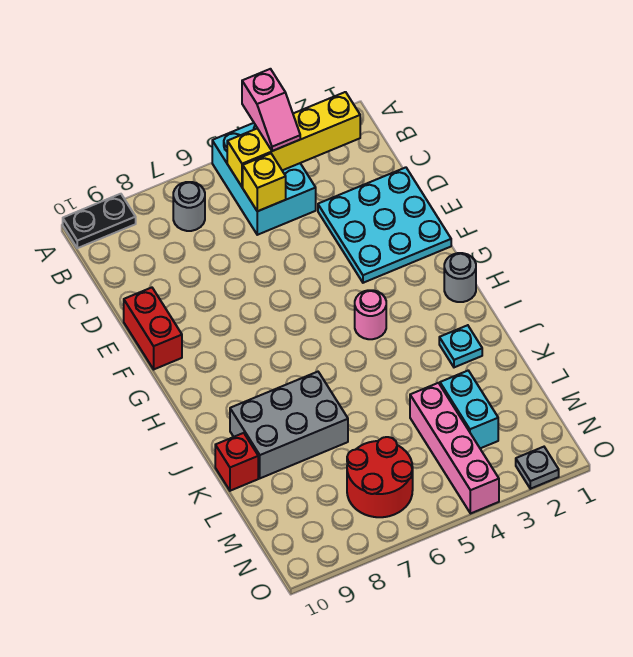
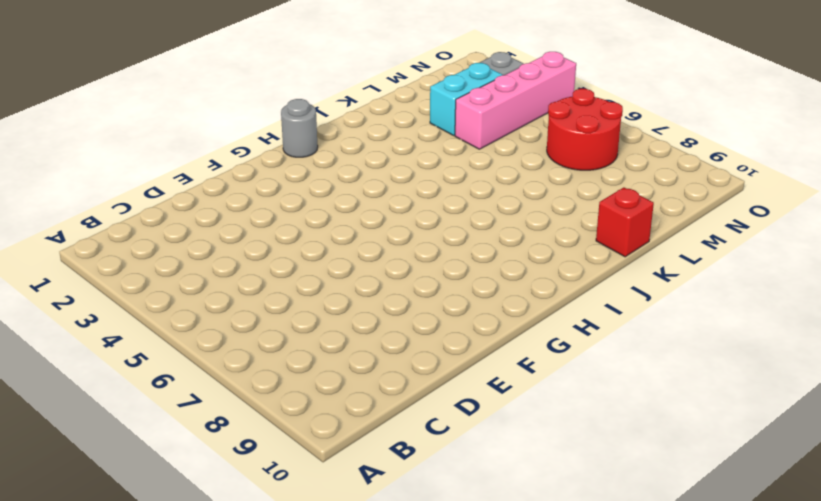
none -> cyan brick A4:C5 level 1
none -> black plate A9:A10 level 1
none -> grey round brick B7 level 1

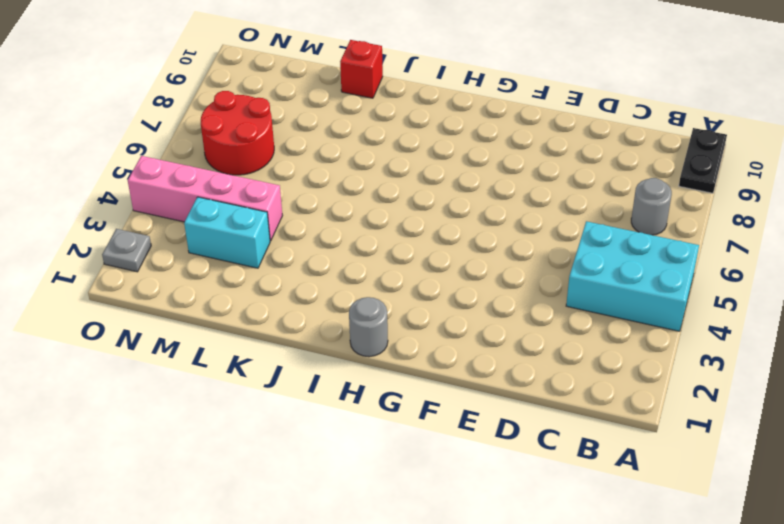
none -> cyan plate D1:F3 level 1
none -> red brick E10:F10 level 1
none -> pink round brick H4 level 1

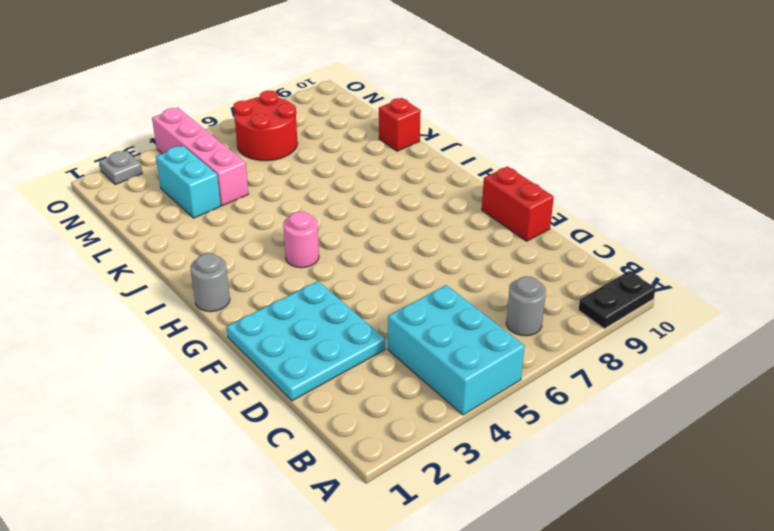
none -> cyan plate J2 level 1
none -> grey brick J7:K9 level 1
none -> yellow brick B2:B5 level 2

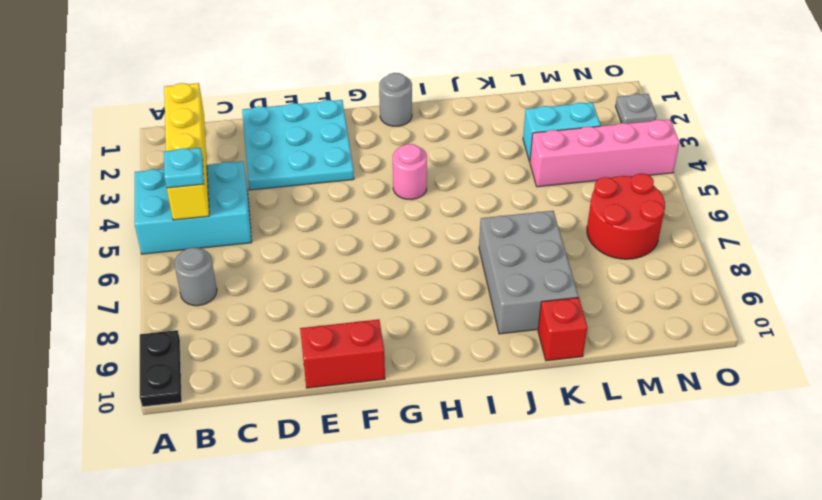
cyan plate B5 level 3 -> cyan plate J2 level 1
none -> yellow brick C5 level 2
none -> pink slope A4:B4 level 3 top A

